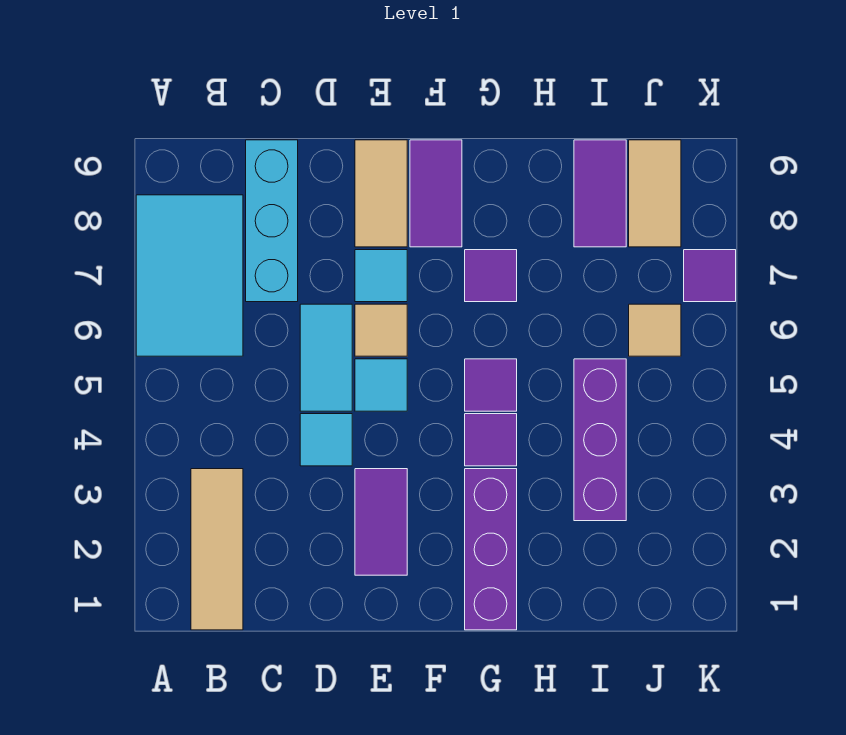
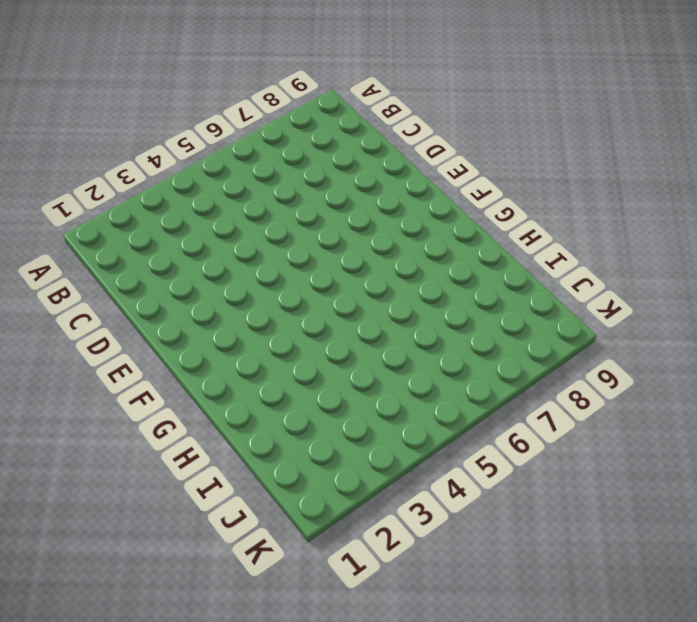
none -> cyan tile A6:B8 level 1
none -> tan tile B1:B3 level 1
none -> cyan brick C7:C9 level 1

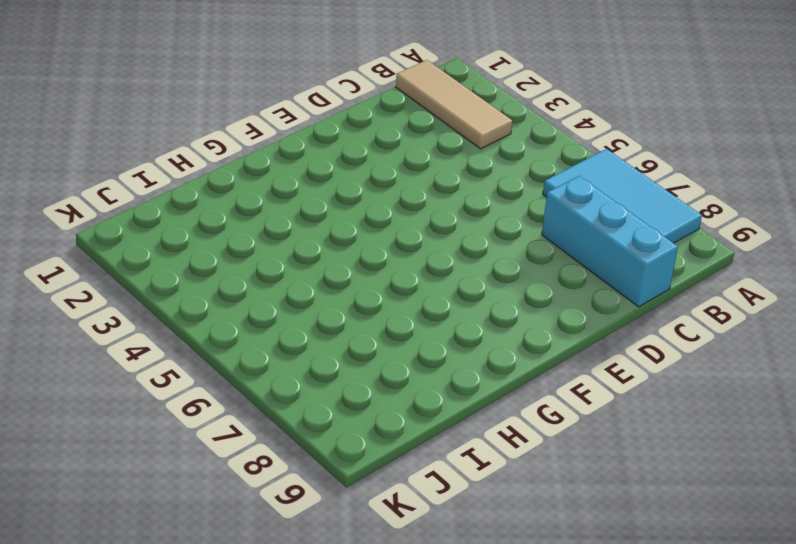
none -> cyan tile D4 level 1
none -> cyan tile D5:D6 level 1
none -> purple tile E2:E3 level 1

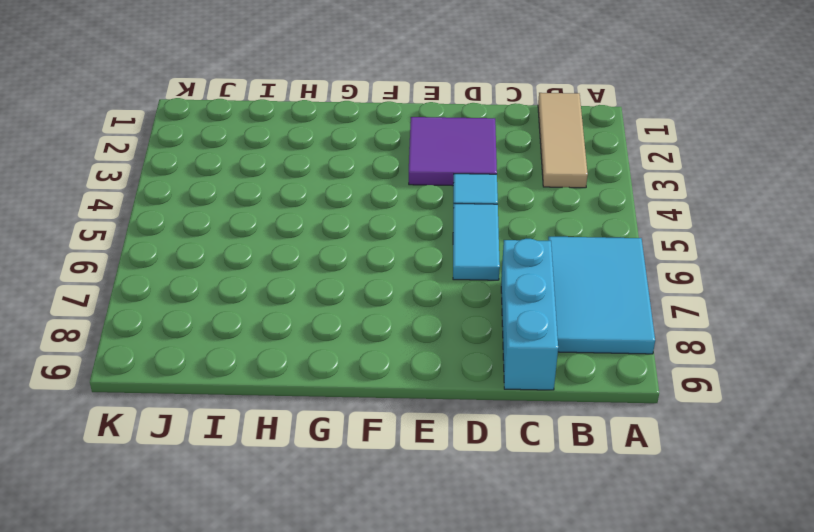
purple tile D2:E3 level 1 -> purple tile E2:E3 level 1
none -> cyan tile E5 level 1
none -> tan tile E6 level 1
none -> cyan tile E7 level 1

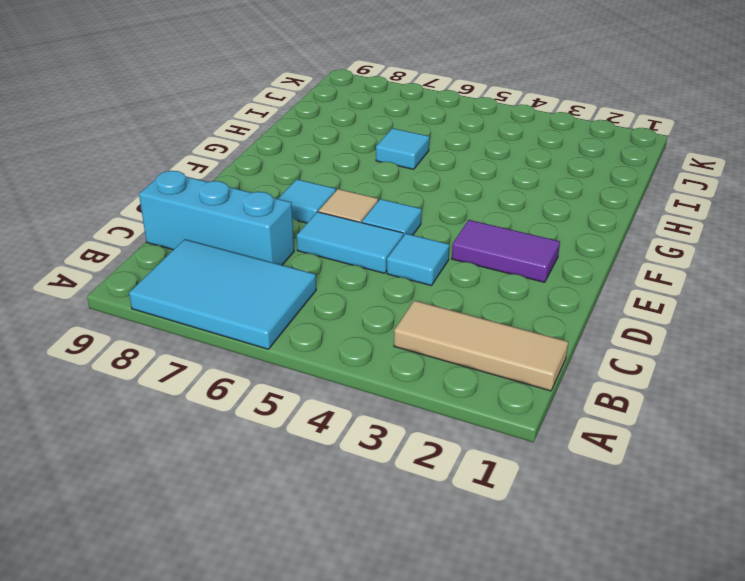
cyan tile H6 level 1 -> none
none -> tan tile E8:E9 level 1
none -> purple tile F8:F9 level 1
none -> purple brick G1:G3 level 1

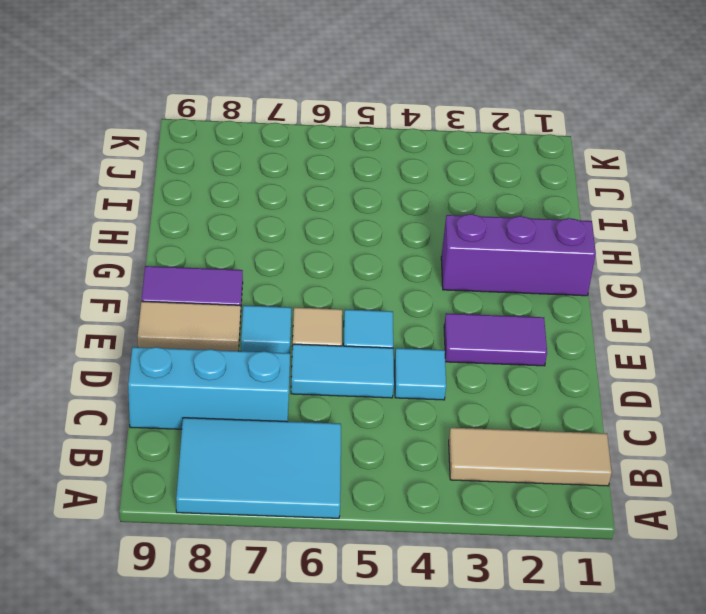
none -> purple tile G4 level 1
none -> purple tile G5 level 1
none -> purple tile G7 level 1

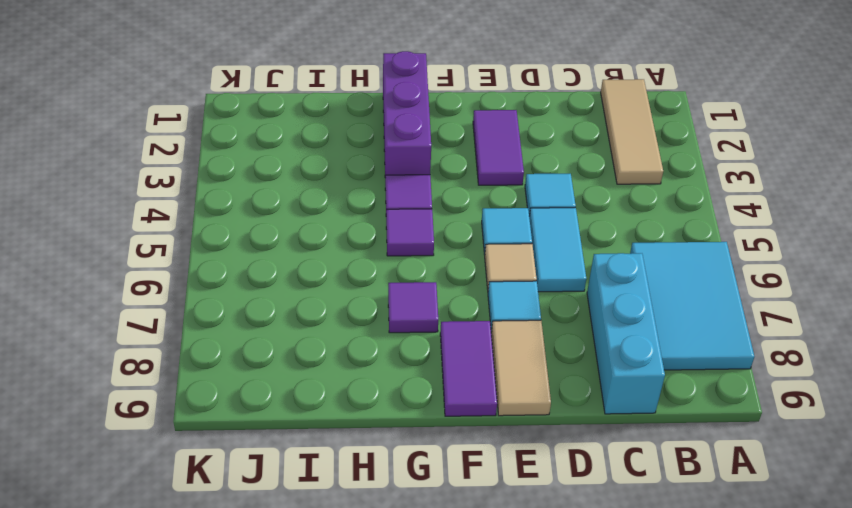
none -> purple brick I3:I5 level 1
none -> purple tile I8:I9 level 1
none -> tan tile J6 level 1

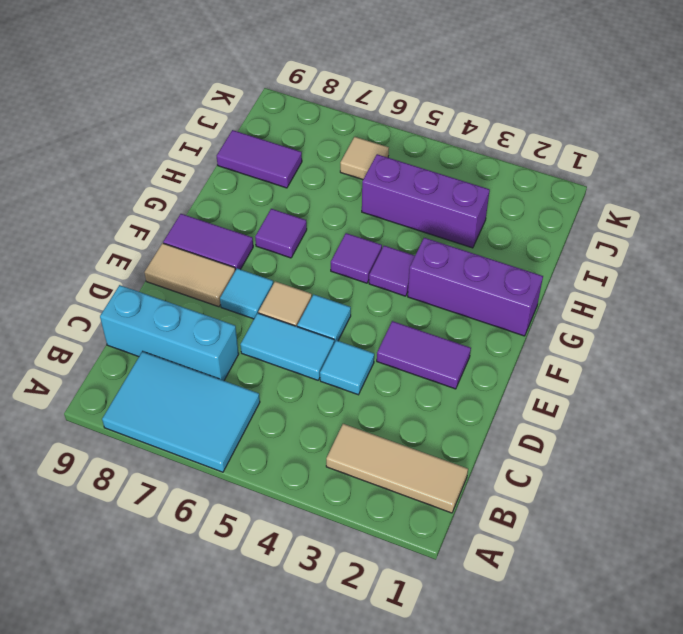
none -> tan tile J8:J9 level 1
none -> purple tile K7 level 1

